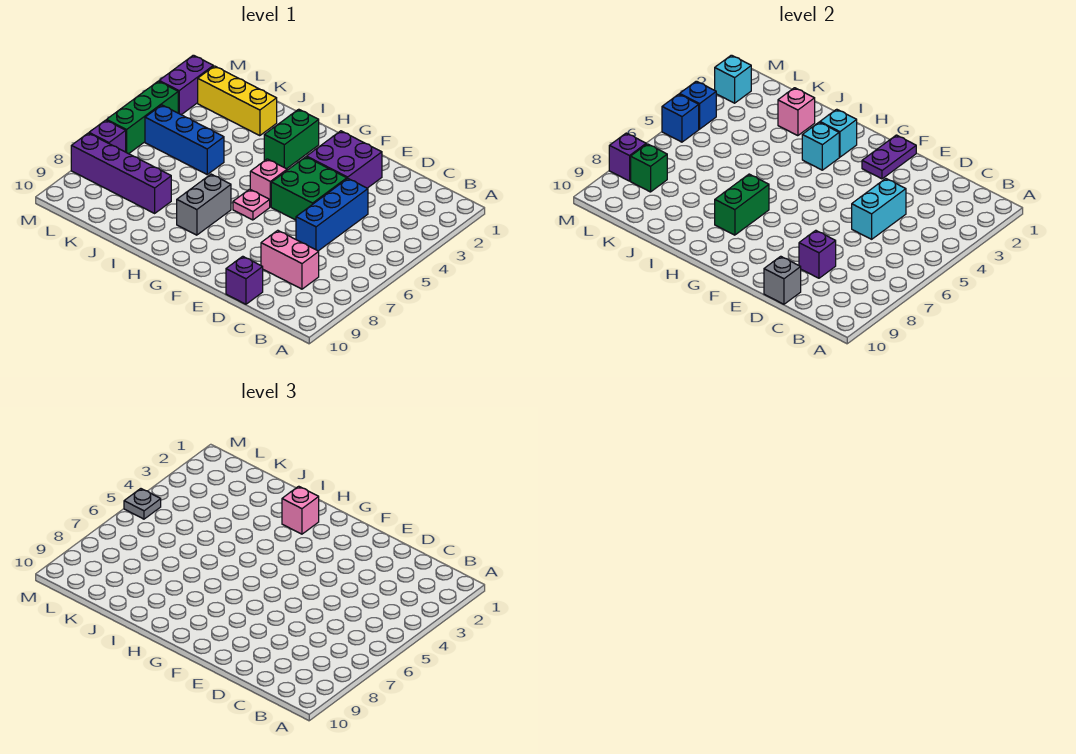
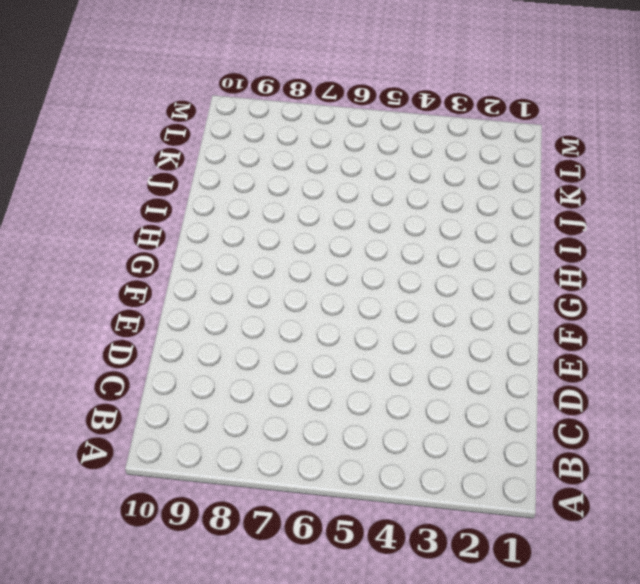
none -> pink brick C8:D8 level 1
none -> blue brick D4:D6 level 1
none -> purple brick D10 level 1
none -> purple brick E2:F3 level 1

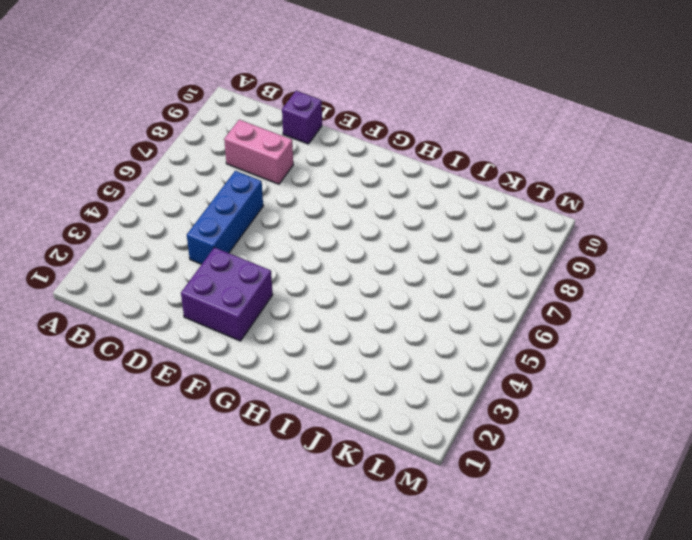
none -> green brick E4:F5 level 1
none -> pink brick G5 level 1
none -> pink plate G6 level 1
none -> green brick H2:H3 level 1

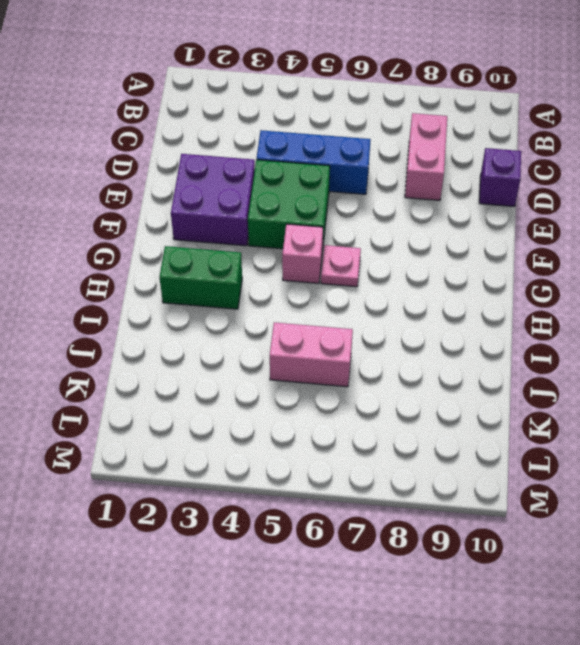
pink brick J5:J6 level 1 -> blue brick J5:L5 level 1
none -> grey brick H7:H8 level 1
none -> yellow brick J2:L2 level 1
none -> purple brick J8:M8 level 1
none -> purple brick M2:M3 level 1

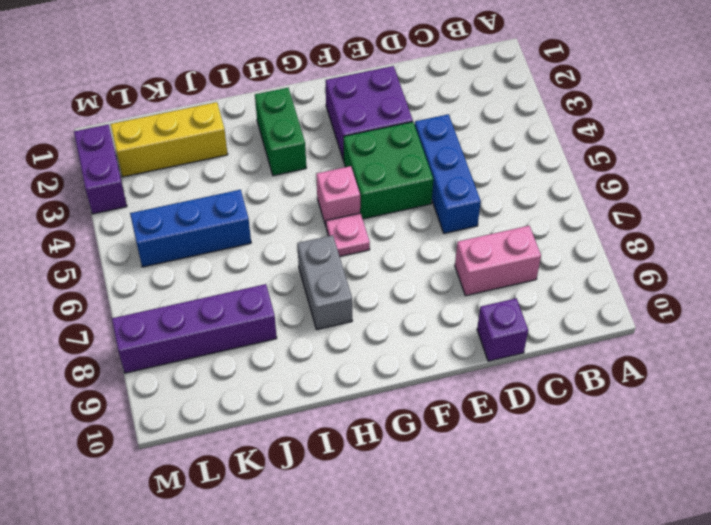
none -> green brick M4:M6 level 1
none -> purple brick M7 level 1
none -> cyan brick D4:D5 level 2
none -> purple brick D8 level 2

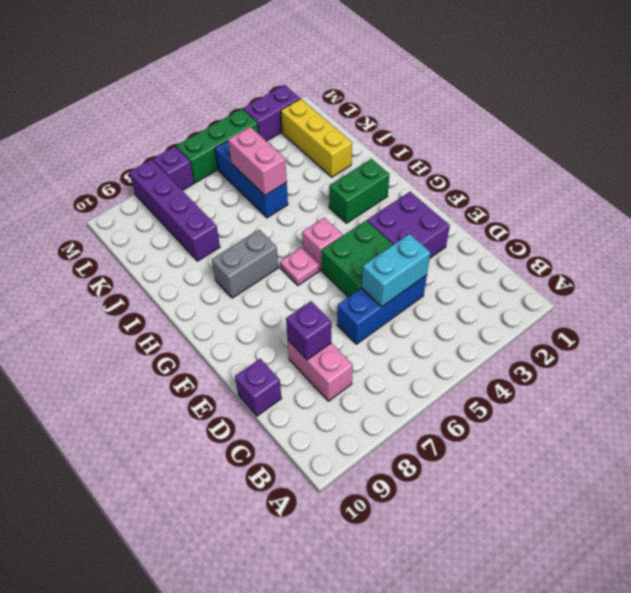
pink brick J5:K5 level 2 -> none
none -> grey brick D10 level 2
none -> purple plate F1:F2 level 2
none -> cyan brick H2 level 2
none -> cyan brick H3 level 2

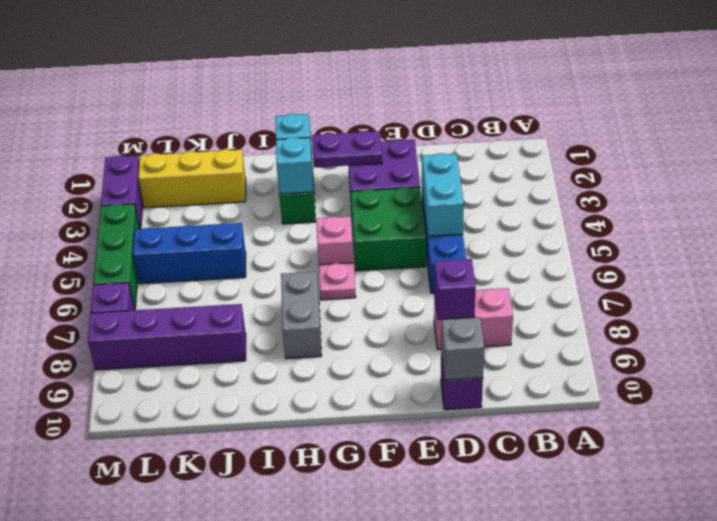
purple plate F2:G2 level 2 -> purple plate F1:F2 level 2
none -> green brick H7:H8 level 2
none -> pink brick J2 level 2
none -> green brick L8 level 2
none -> cyan brick M2 level 2

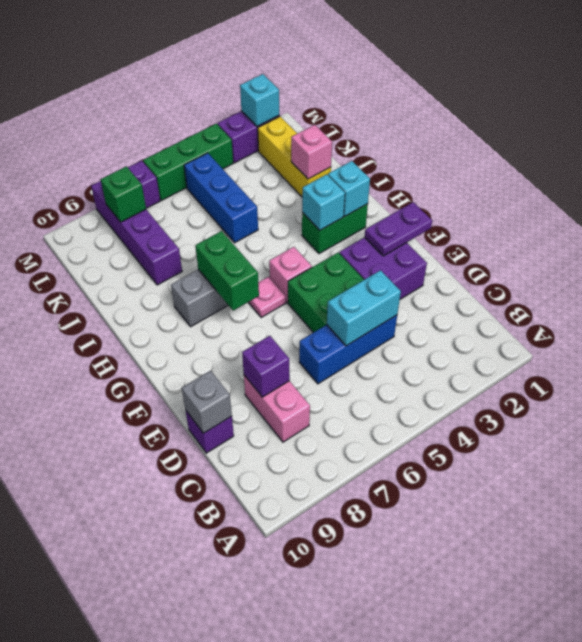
green brick G7:H7 level 2 -> green brick H7:H8 level 2
none -> blue brick M4 level 2
none -> blue brick M5 level 2
none -> purple brick M8 level 2
none -> pink brick H2 level 3

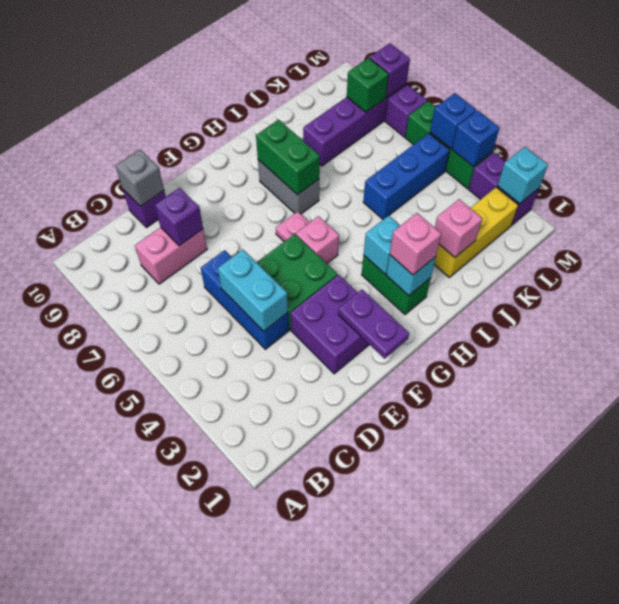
none -> grey plate M5 level 3

